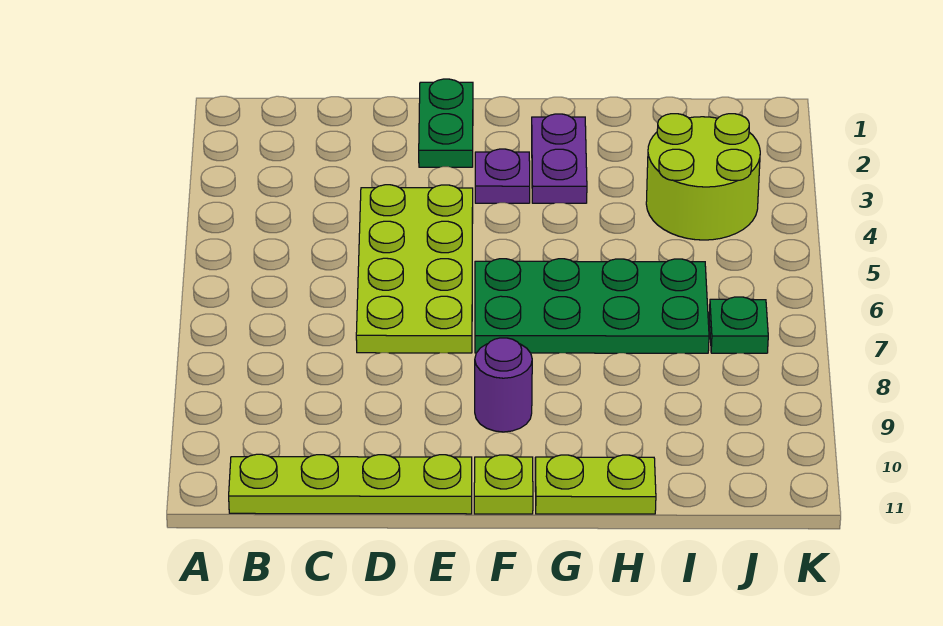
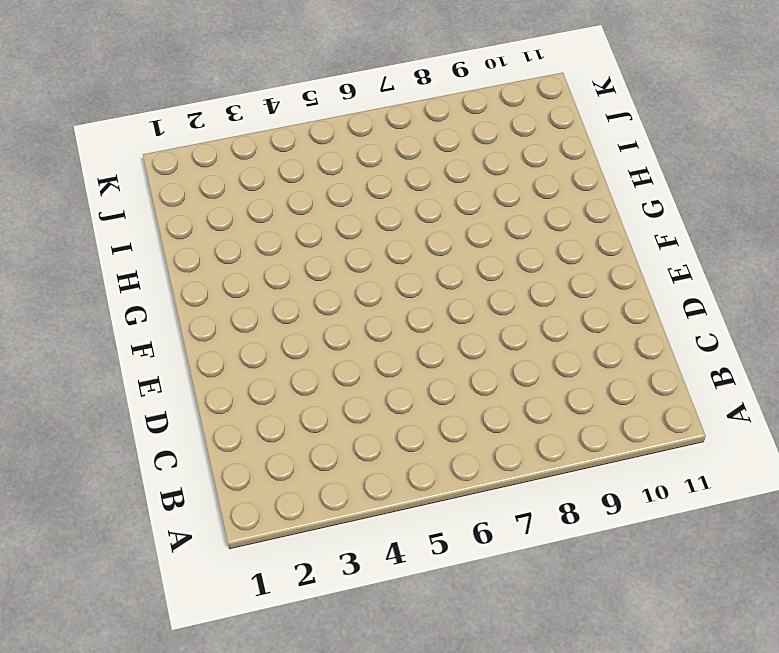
none -> lime plate B11:E11 level 1
none -> lime plate D4:E7 level 1

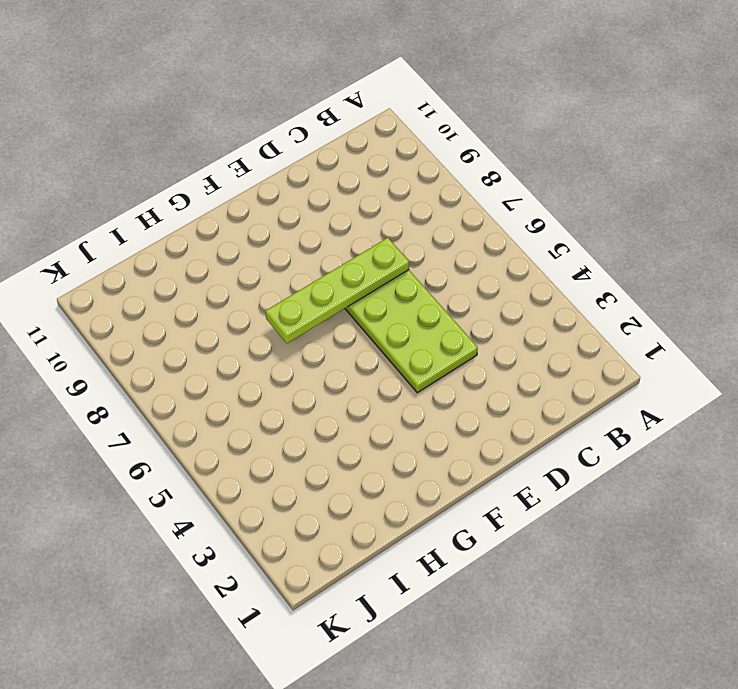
lime plate D7:G7 level 2 -> lime plate B11:E11 level 1
none -> green plate E1:E2 level 1
none -> purple plate F3 level 1

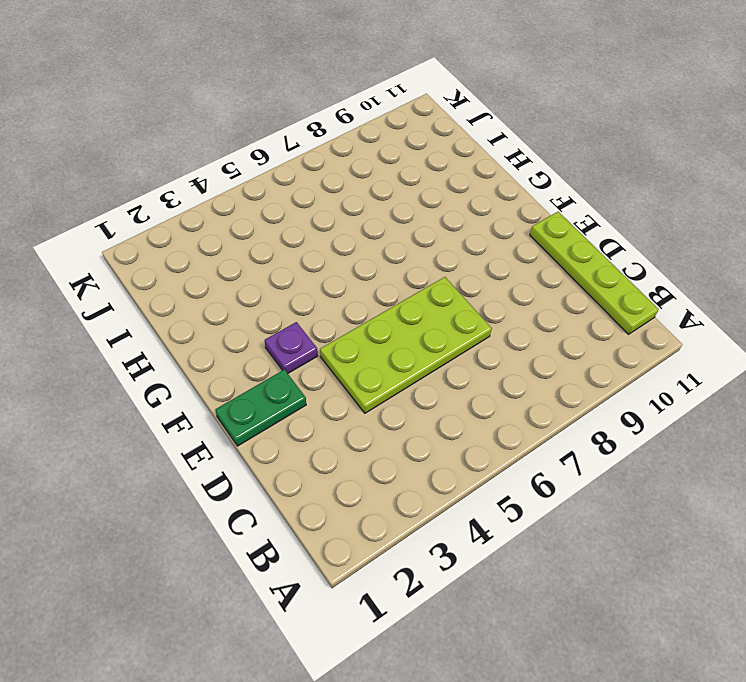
none -> green plate F6:I7 level 1
none -> purple round brick F9 level 1

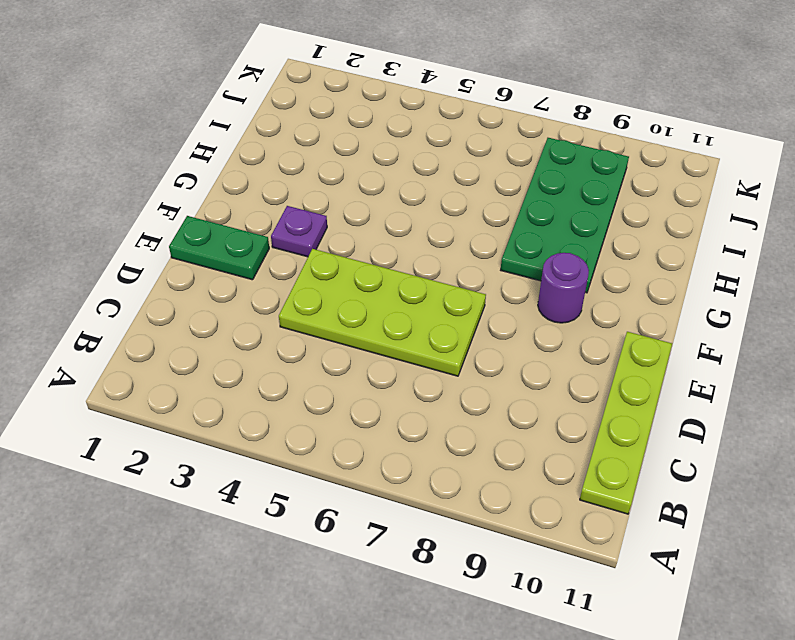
green plate G8:J9 level 1 -> green plate F6:I7 level 1
none -> lime plate F11 level 1
none -> purple plate G2:G3 level 1

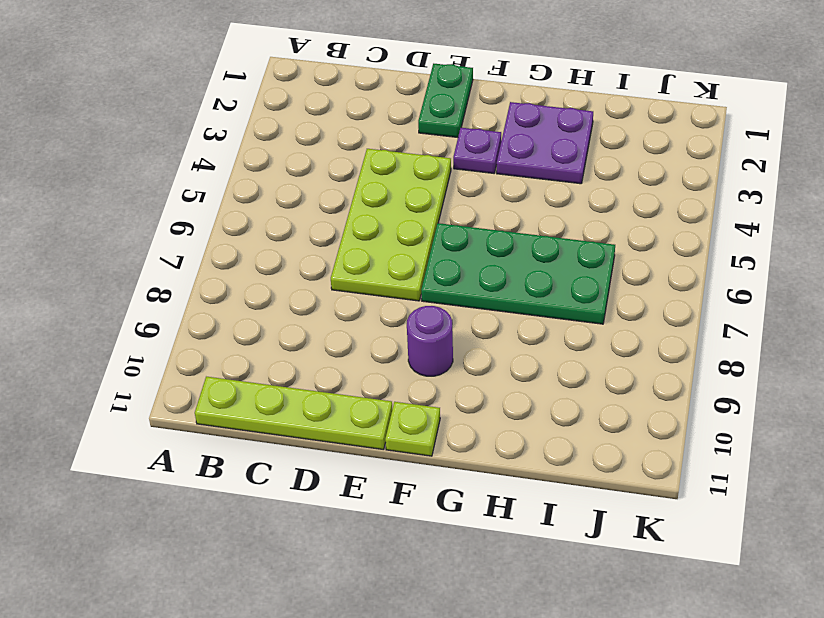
purple plate G2:H3 level 1 -> purple plate G2:G3 level 1
none -> lime plate G11:H11 level 1
none -> lime round brick I3:J4 level 1

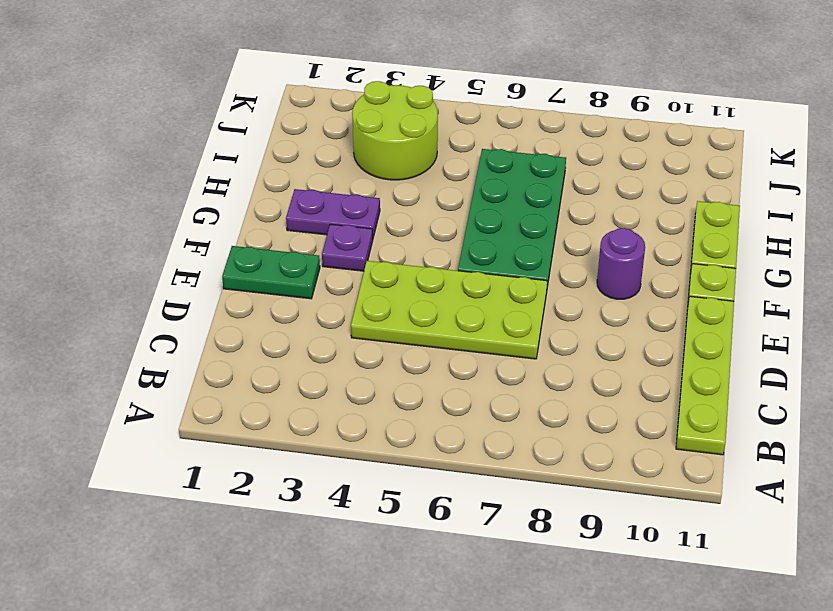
none -> green plate J7 level 1

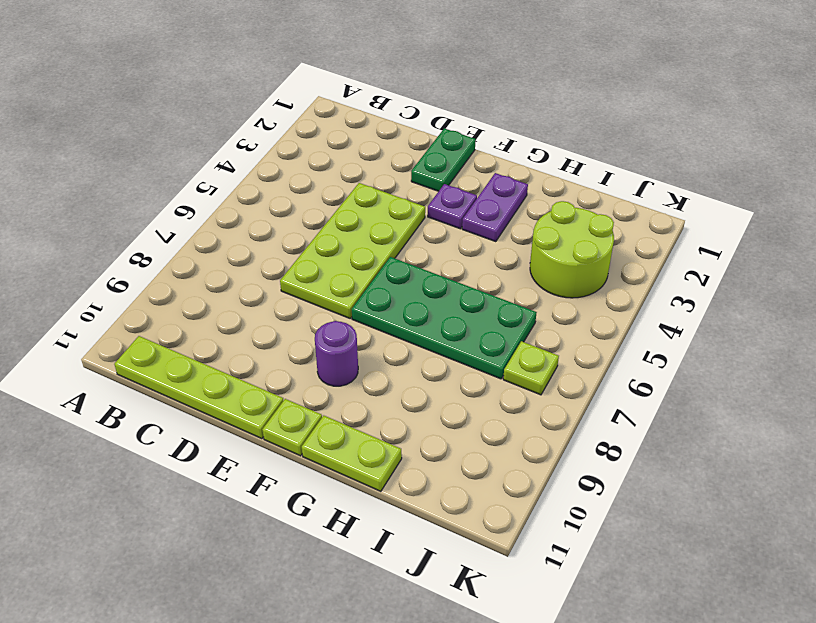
lime plate J7 level 1 -> green plate J7 level 1

